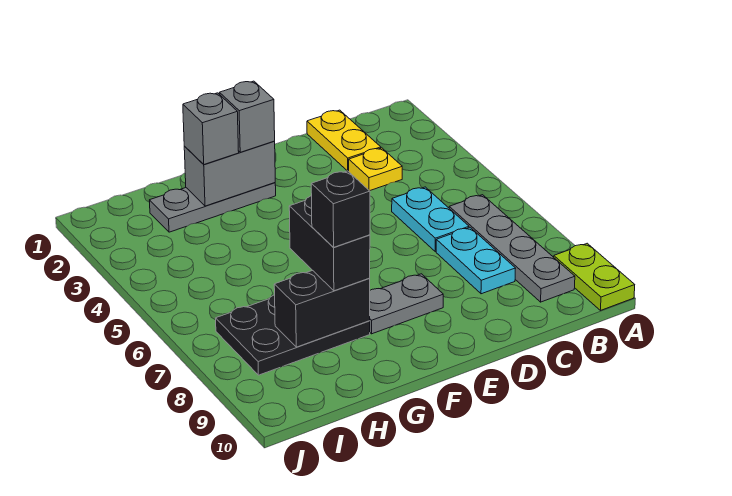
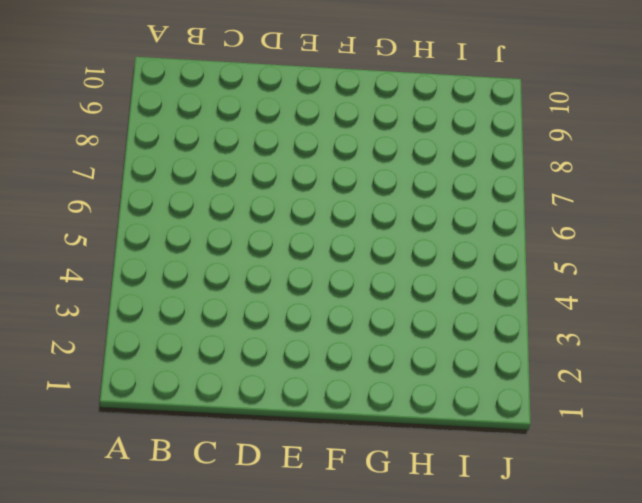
none -> lime plate A9:A10 level 1
none -> grey plate B6:B9 level 1
none -> yellow plate C1:C2 level 1

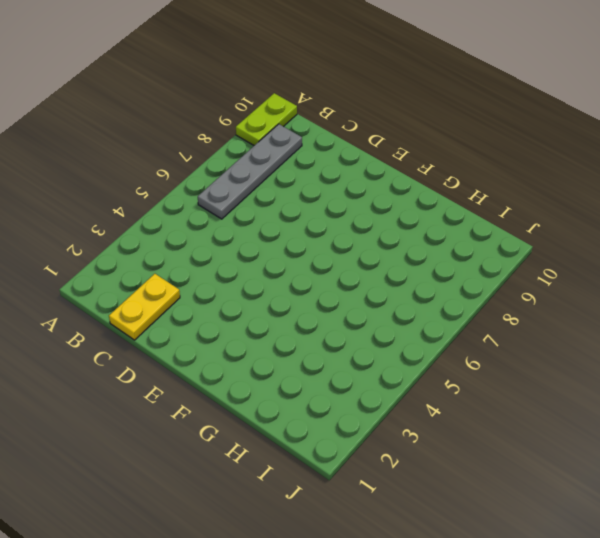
none -> yellow plate C3 level 1
none -> cyan plate C5:C6 level 1
none -> cyan plate C7:C8 level 1

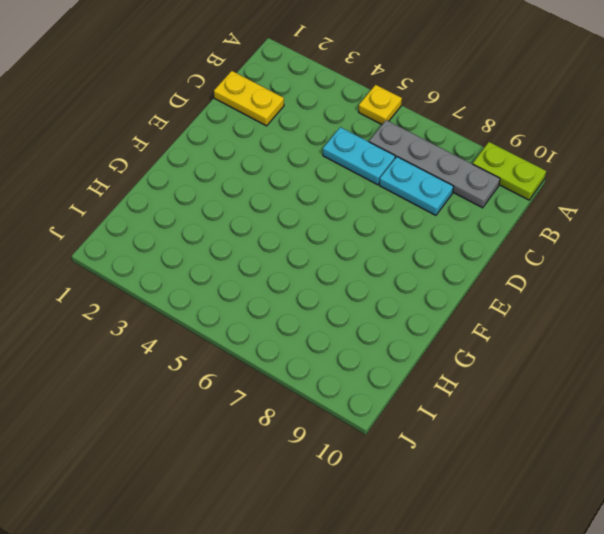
yellow plate A5 level 1 -> yellow plate C3 level 1
none -> grey plate E8:F8 level 1
none -> grey plate F2:H2 level 1
none -> black plate G7:I8 level 1

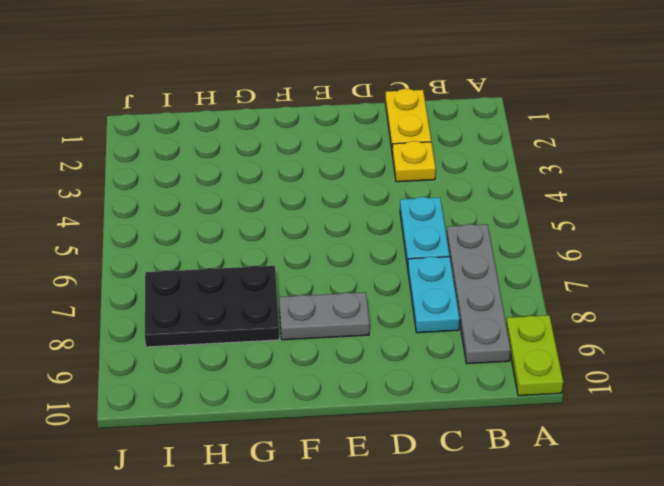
none -> grey plate F2:H2 level 1
none -> grey brick F2:G2 level 2
none -> black brick G8:H8 level 2

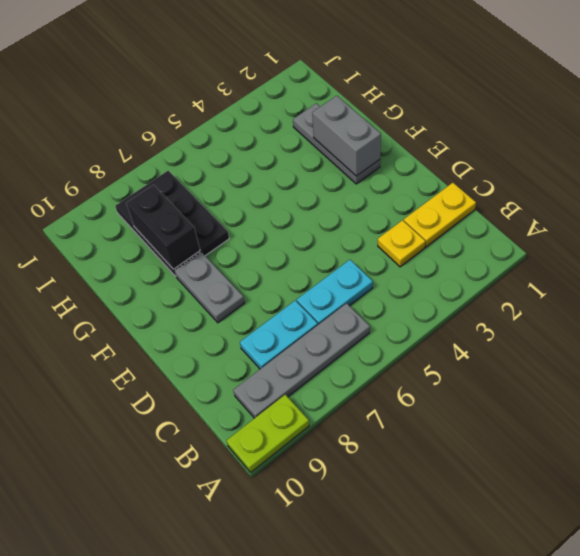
none -> grey brick F2 level 3
none -> grey brick G2 level 3
none -> black brick G7:G8 level 3

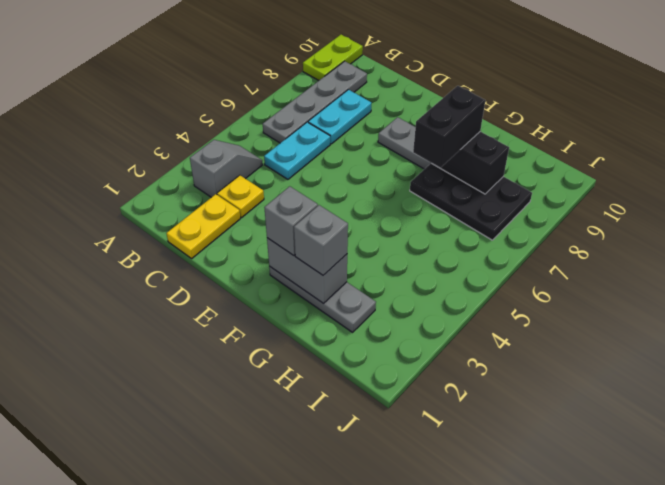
grey slope B3:B4 level 1 top 3 -> none
none -> black brick G8 level 4

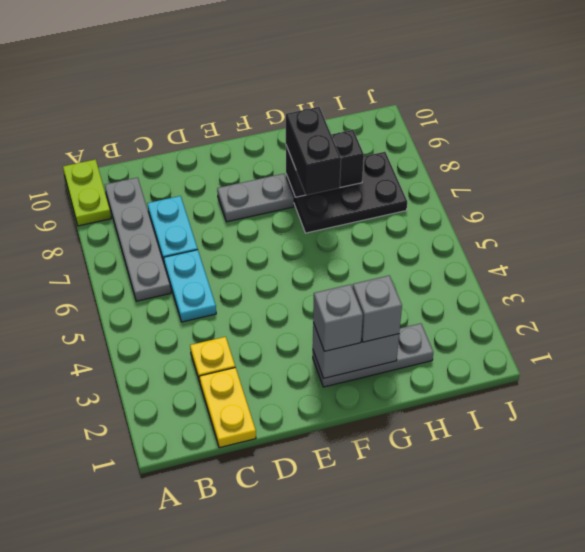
none -> black brick G8 level 4

